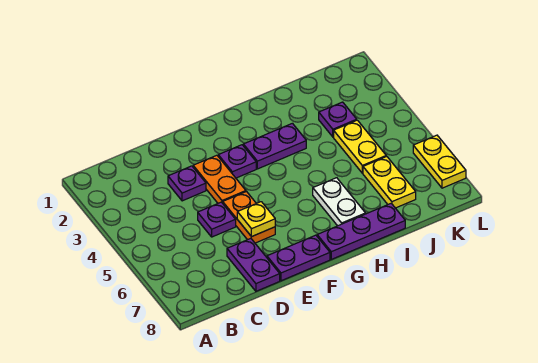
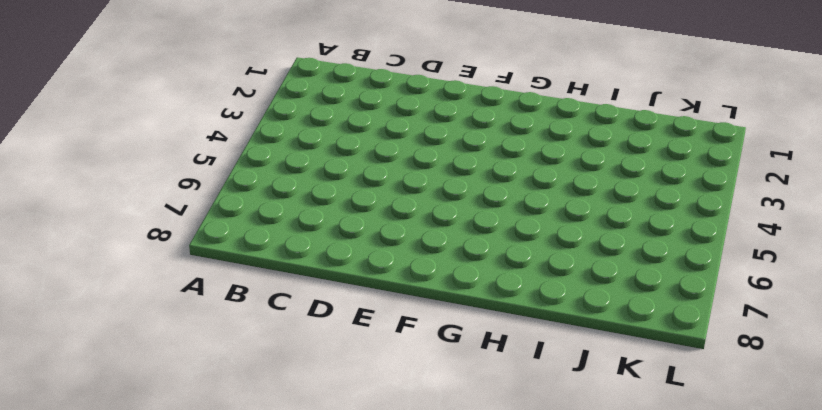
none -> purple plate D3 level 1
none -> purple plate D5 level 1
none -> purple plate D7:D8 level 1

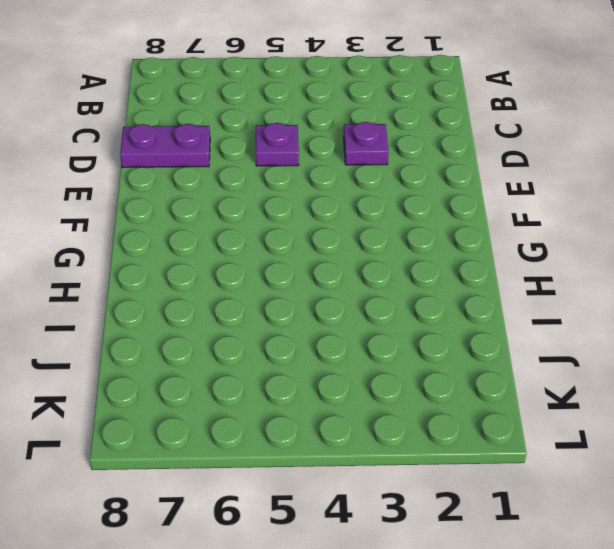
none -> orange plate E3:E4 level 1
none -> orange plate E5:E6 level 1
none -> purple plate E8:F8 level 1

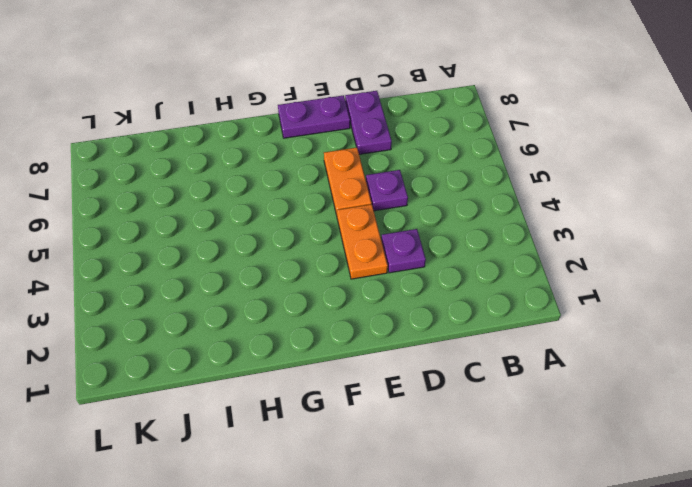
none -> purple plate F3 level 1
none -> purple plate G3:H3 level 1
none -> purple plate G8:I8 level 1

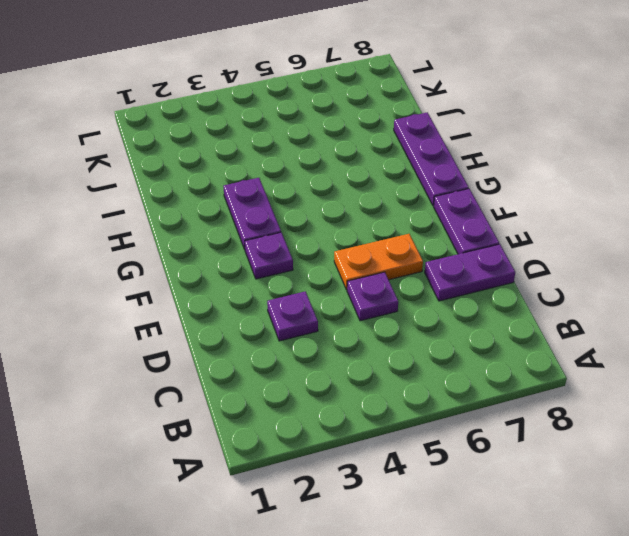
none -> orange plate E3:E4 level 1
none -> white plate H6:H7 level 1
none -> purple plate J3 level 1

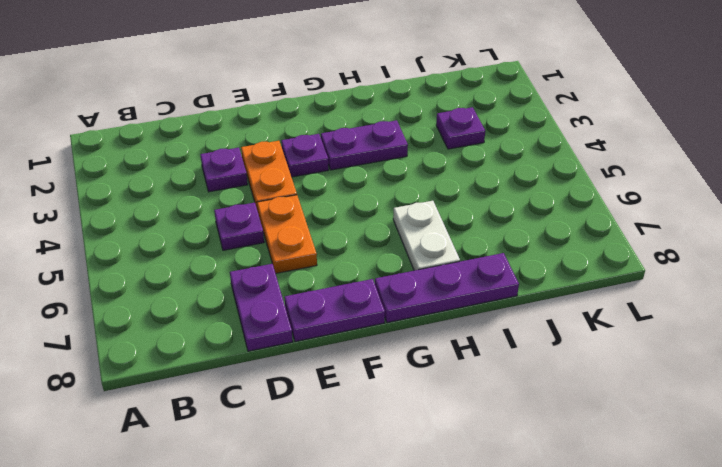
none -> yellow plate J4:J5 level 1
none -> yellow plate J6:J7 level 1
none -> yellow plate L6:L7 level 1

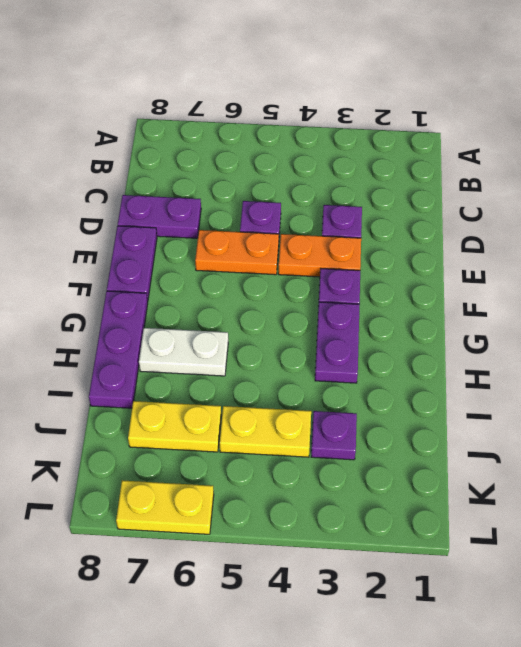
none -> yellow plate E6 level 2

